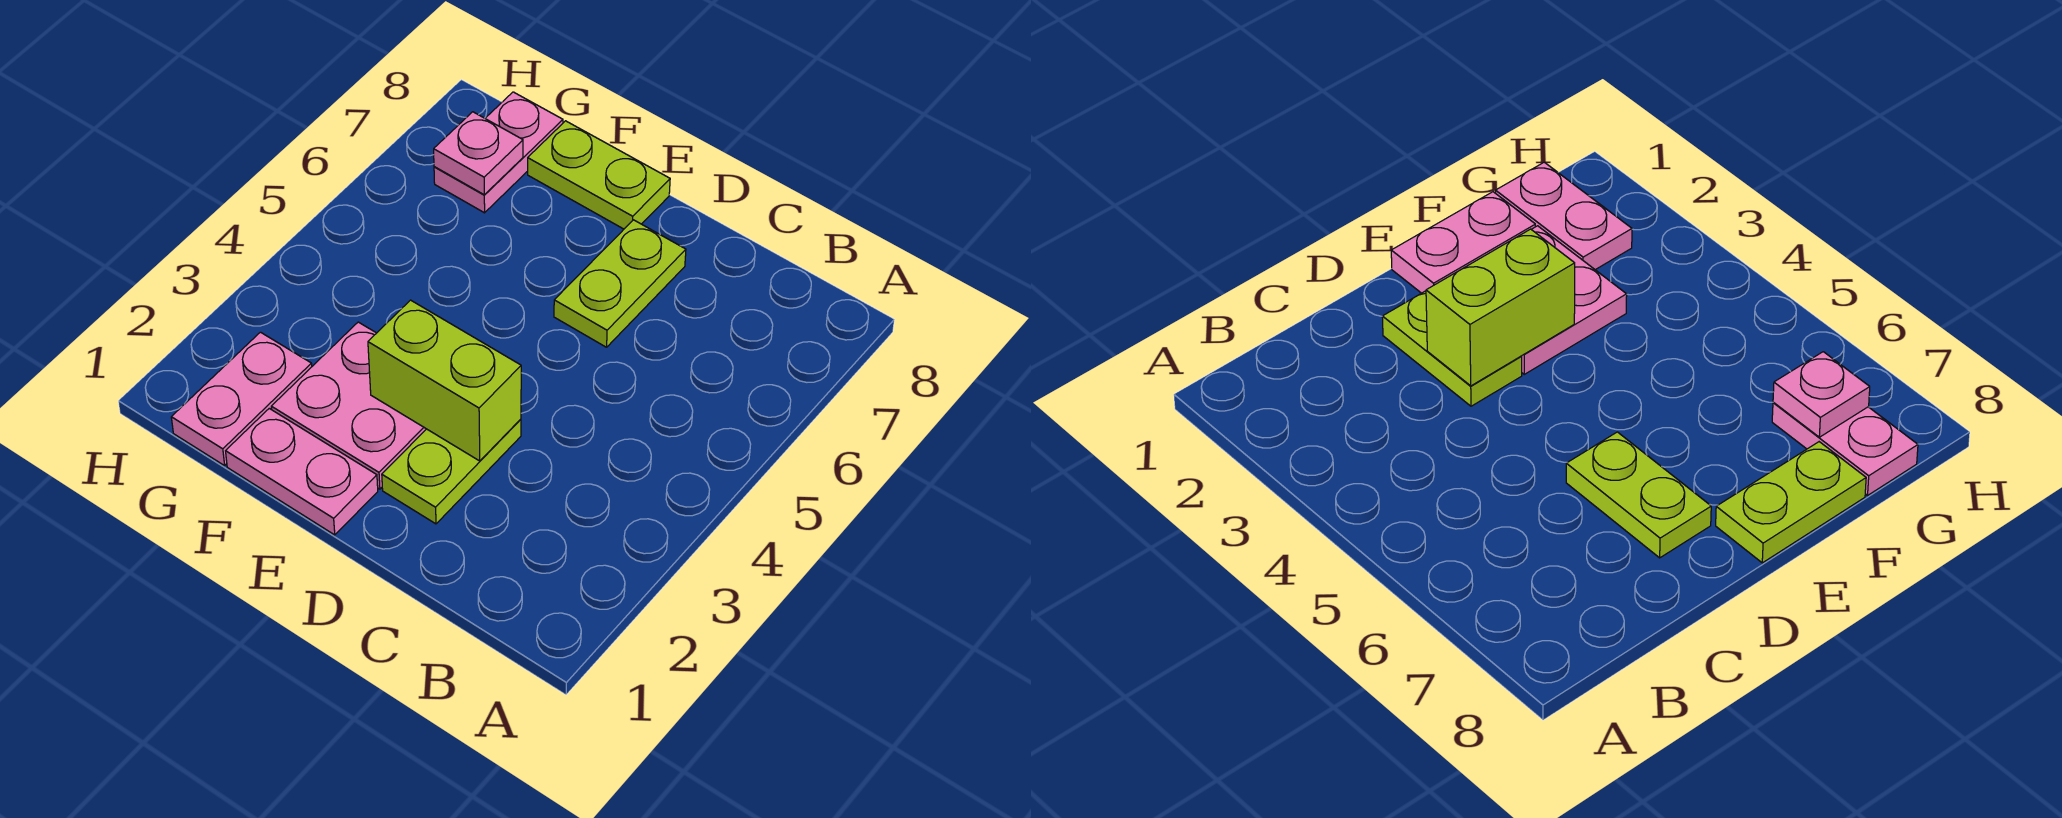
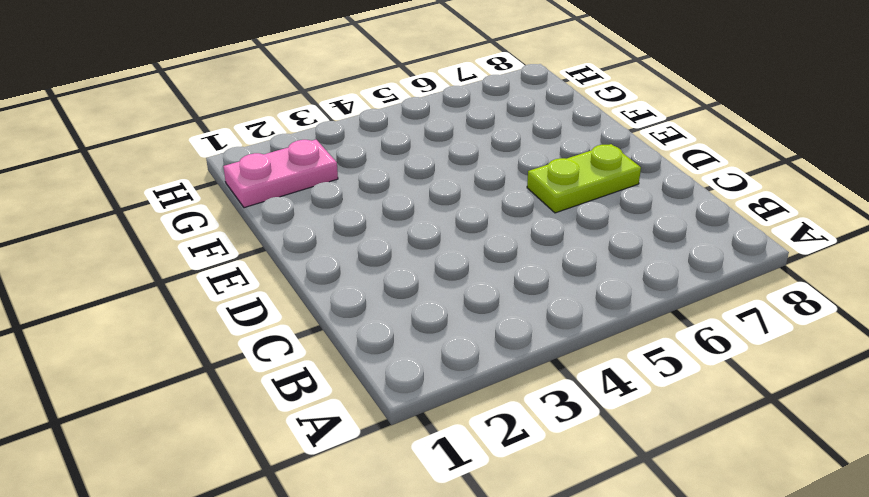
none -> lime plate D2:D3 level 1
none -> pink plate E1:F1 level 1

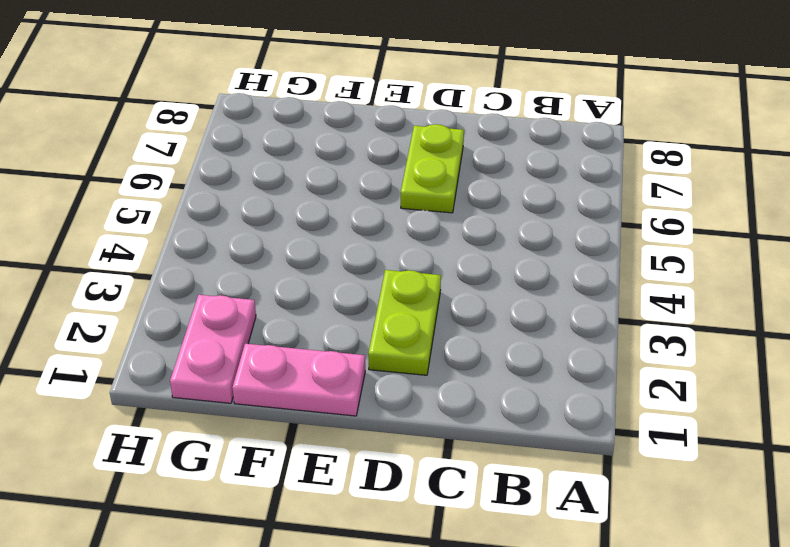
none -> pink plate E2:F3 level 1
none -> lime plate E8:F8 level 1

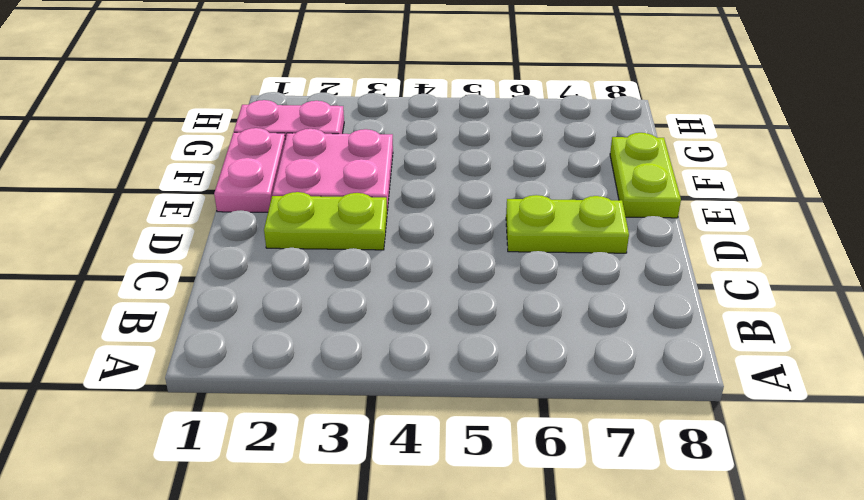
none -> pink plate G7:G8 level 1
none -> lime brick D3:E3 level 2

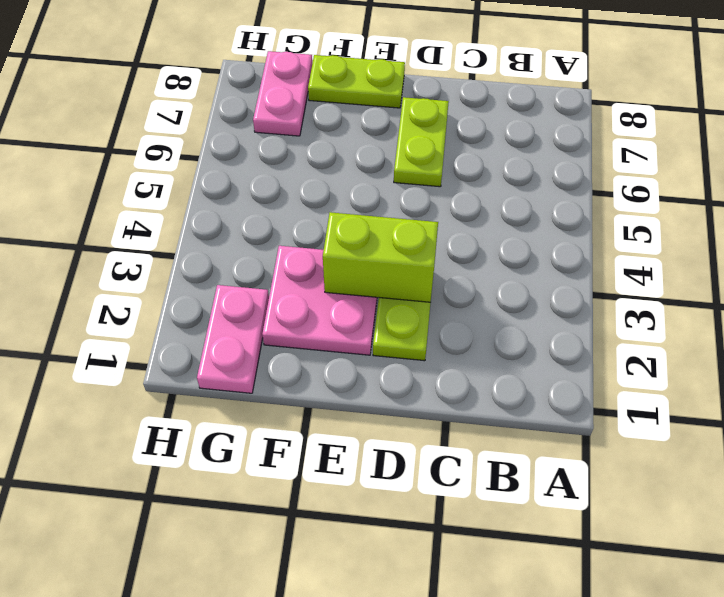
none -> pink plate E1:F1 level 1
none -> pink plate G7 level 2

